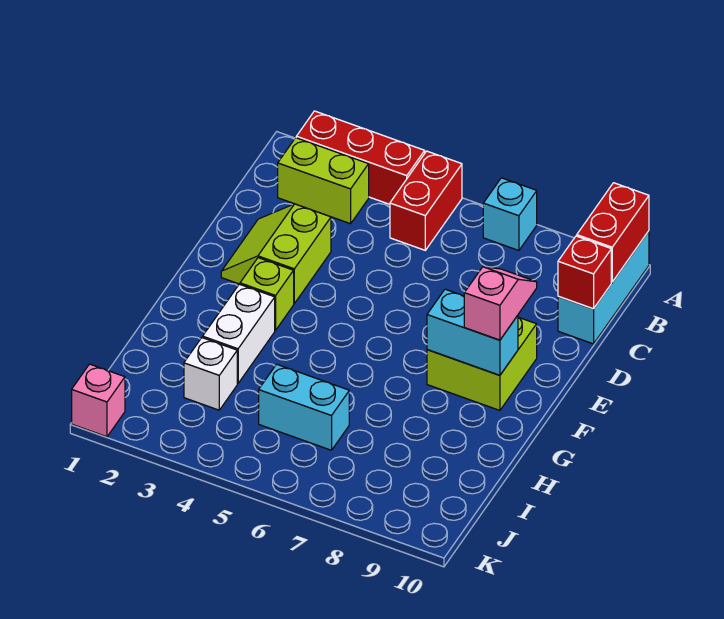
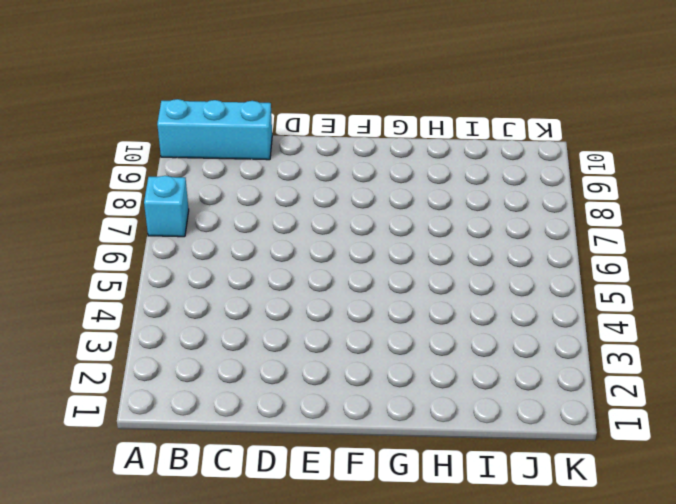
none -> red brick A2:A4 level 1
none -> red brick A5:B5 level 1
none -> lime brick B2:B3 level 1

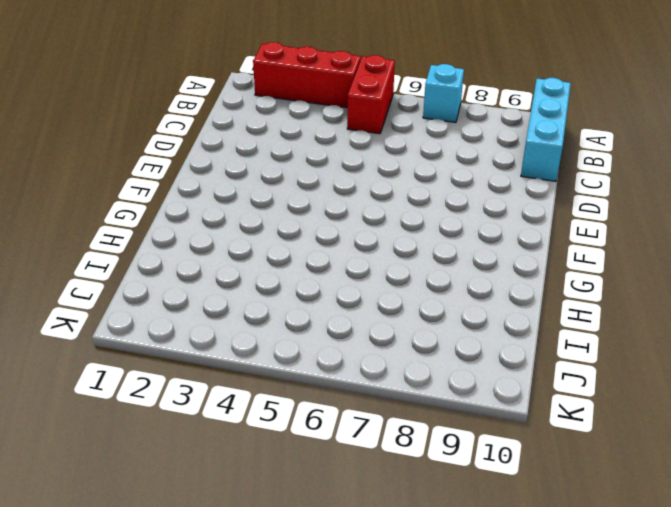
none -> lime brick B2:B3 level 1
none -> lime slope D2:E3 level 1 top 3
none -> lime brick E8:F9 level 1

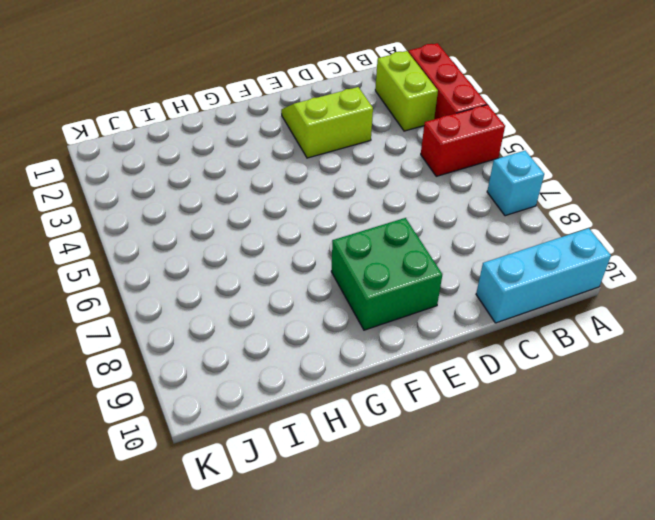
green brick E8:F9 level 1 -> lime brick E8:F9 level 1
none -> lime brick F3 level 1
none -> white brick G3:H3 level 1
none -> white brick I3 level 1

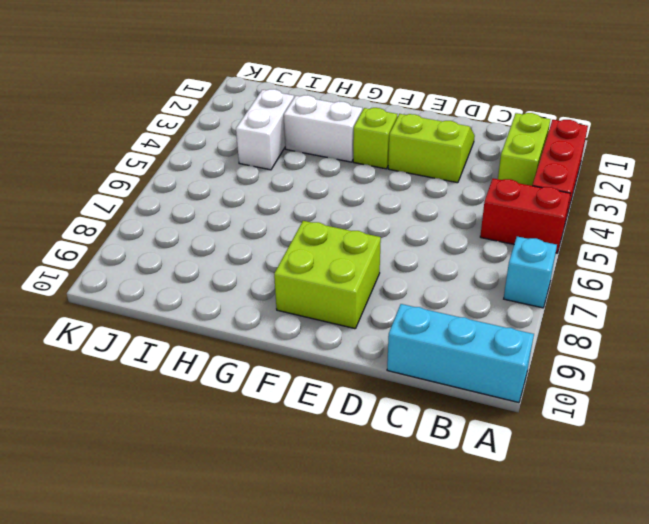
white brick I3:I4 level 1 -> white brick I3 level 1
none -> cyan brick I5:I6 level 1
none -> pink brick K1 level 1
none -> red brick A10:B10 level 2

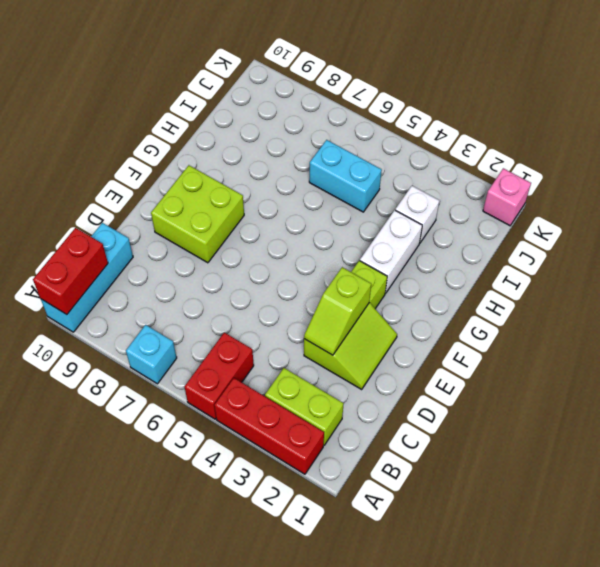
lime slope D3:E3 level 2 top E -> none
none -> red brick C10 level 2
none -> cyan brick F8:F9 level 2
none -> pink slope E9:F9 level 3 top F

